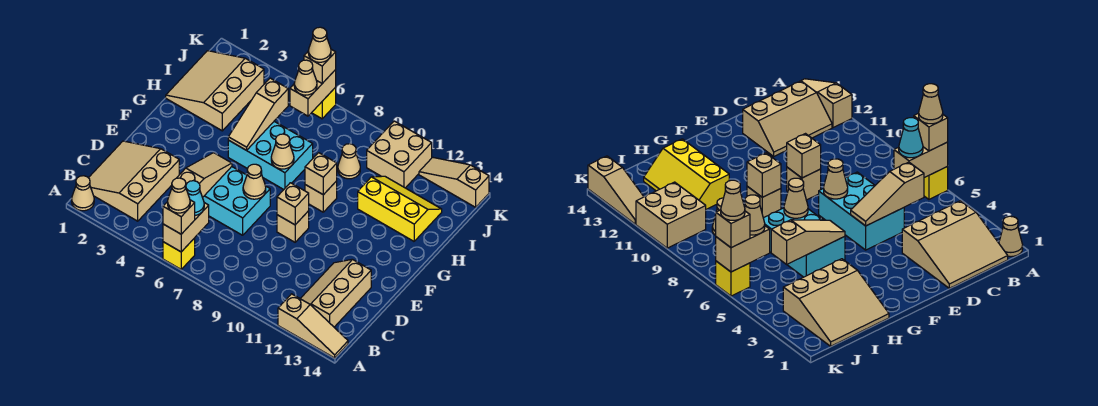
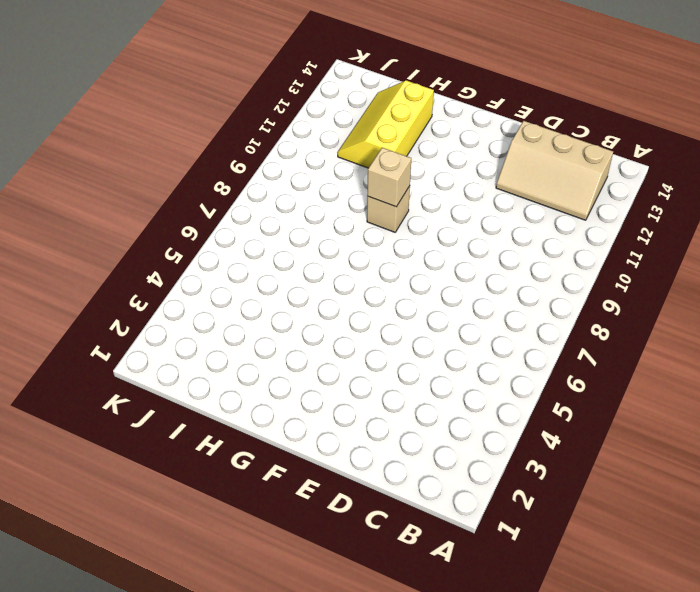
none -> tan cone A1 level 1
none -> yellow brick A6 level 1
none -> tan slope A12:A14 level 1 top 12

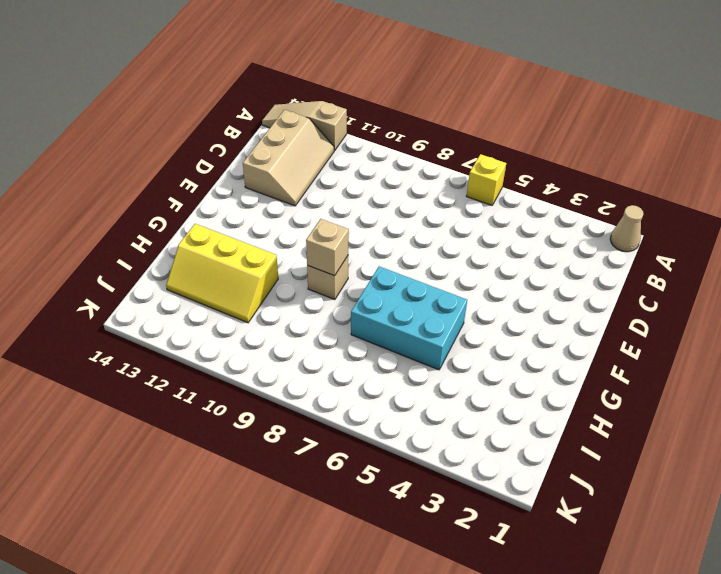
none -> tan slope B1:D3 level 1 top 3
none -> cyan brick D5:E7 level 1
none -> tan brick E9 level 1

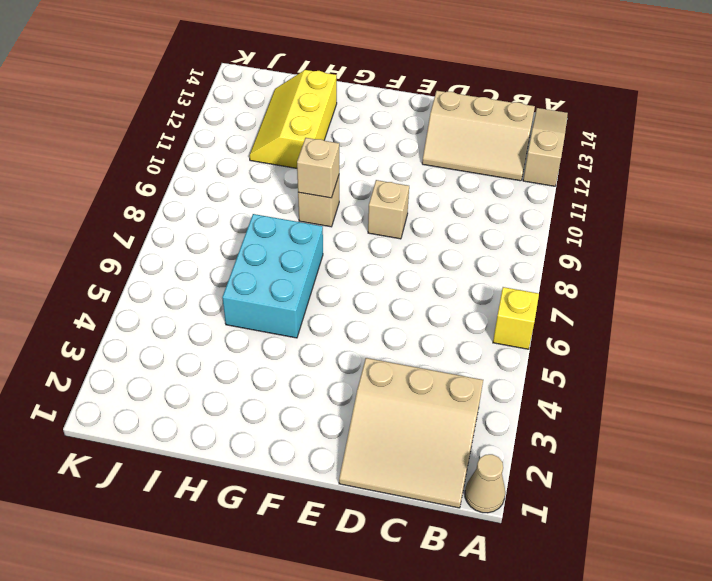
none -> cyan brick D5:E7 level 1
none -> tan slope H1:J3 level 1 top 3
none -> tan cone I9 level 1

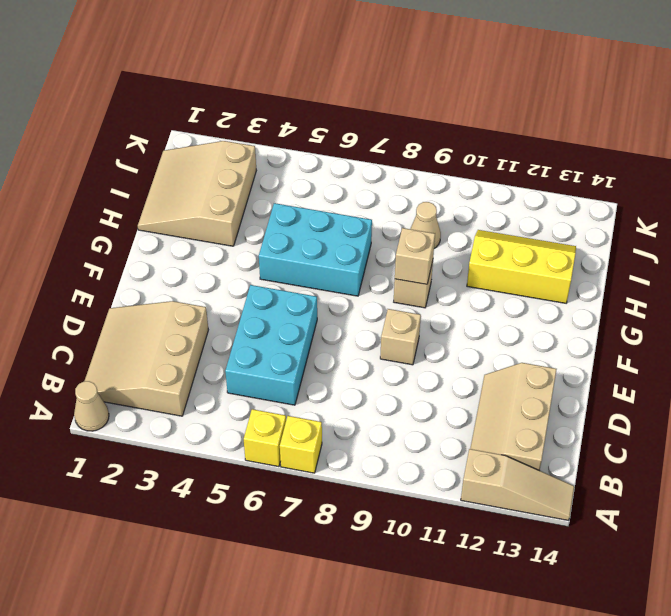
yellow brick A7 level 1 -> yellow brick K6 level 1
cyan brick C5:E6 level 1 -> cyan brick D5:E7 level 1
none -> tan brick J10:K11 level 1
none -> tan slope K12:K14 level 1 top 14
none -> tan brick A6:B6 level 2

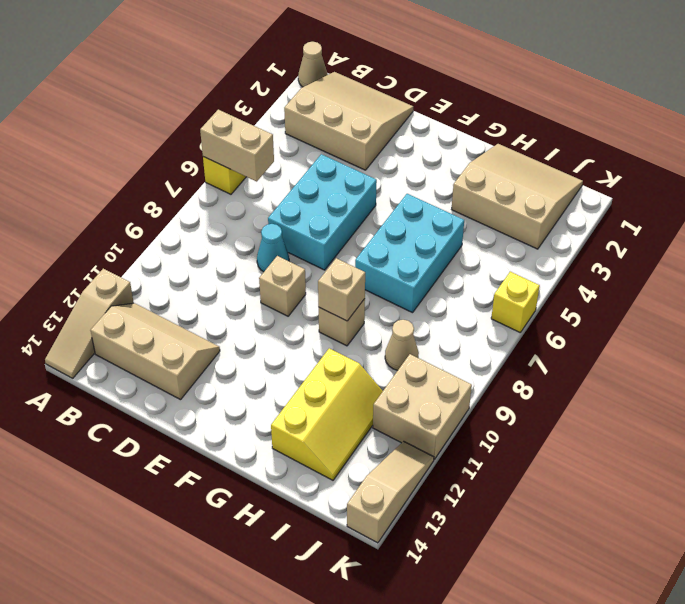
cyan cone D8 level 1 -> cyan cone B6 level 3
none -> tan slope C5:E5 level 2 top C
none -> tan cone E7 level 2
none -> tan brick E9 level 2

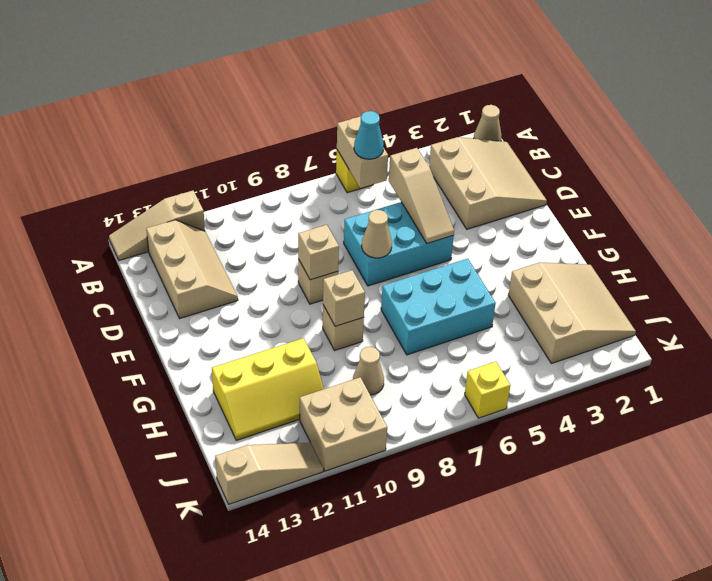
none -> tan slope G5:I5 level 2 top I
none -> tan cone G7 level 2
none -> tan brick J6:K6 level 2

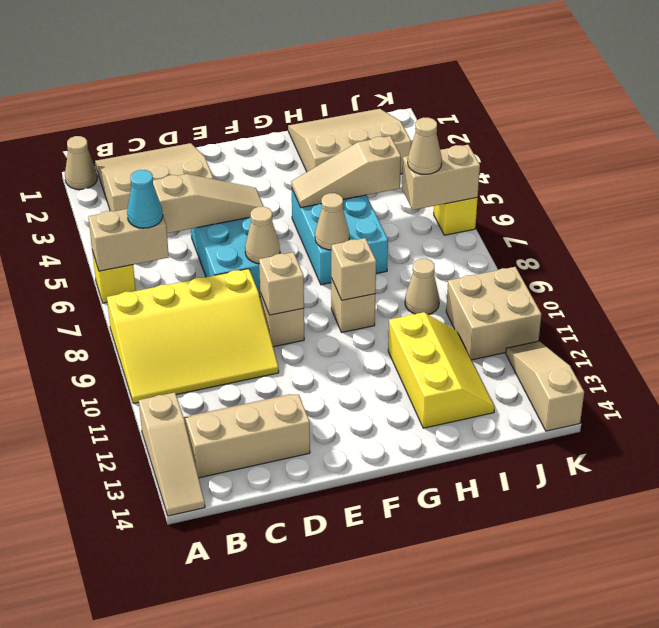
yellow slope A8:D10 level 1 top 8 -> none
none -> tan brick A6 level 3
none -> tan brick K6 level 3
none -> tan cone A6 level 4

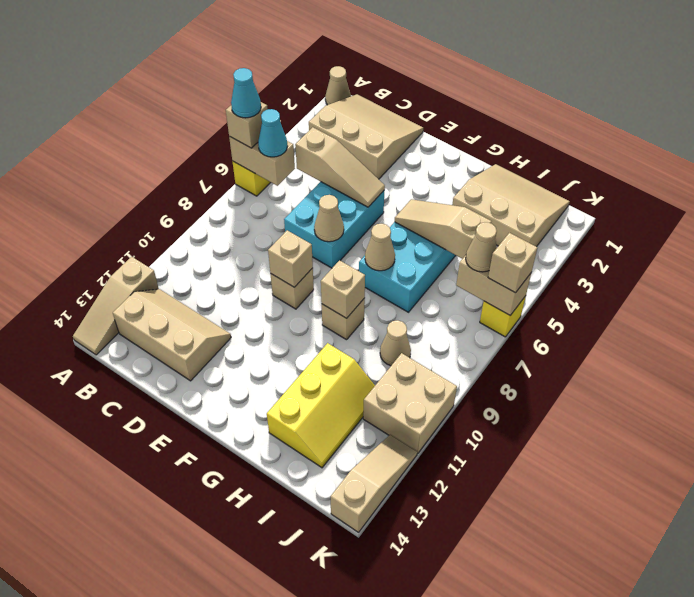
cyan cone A6 level 4 -> tan cone A6 level 4
none -> tan cone K6 level 4

